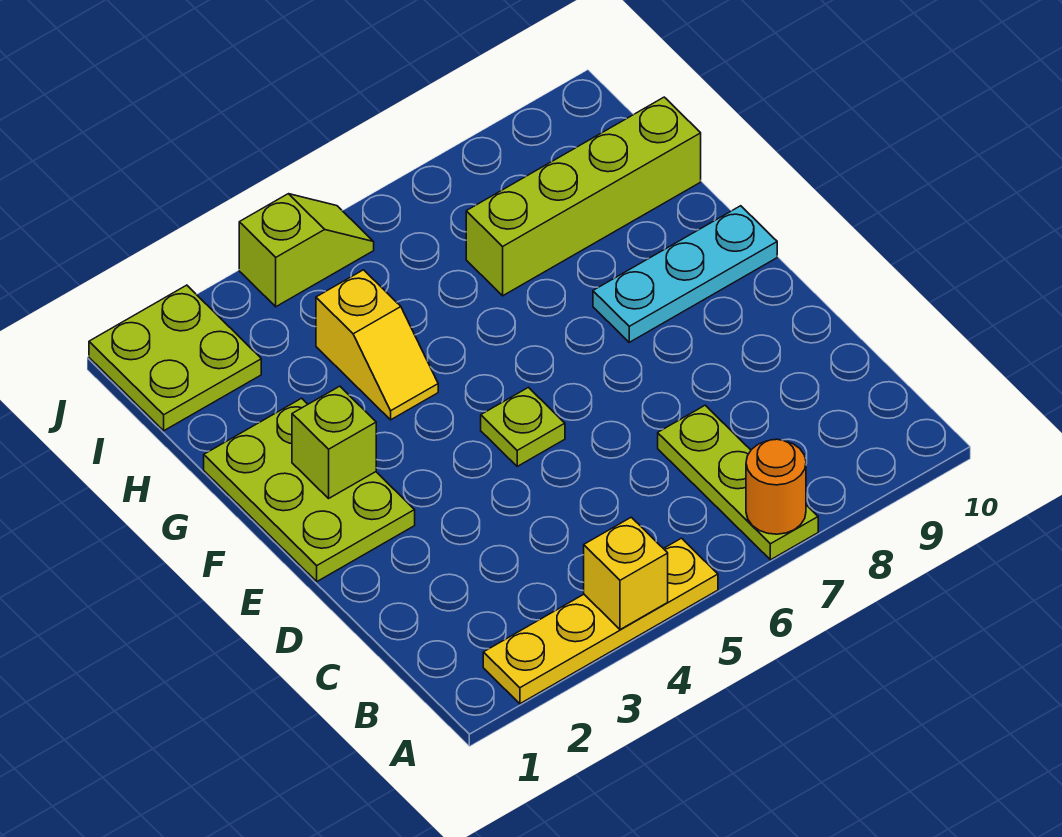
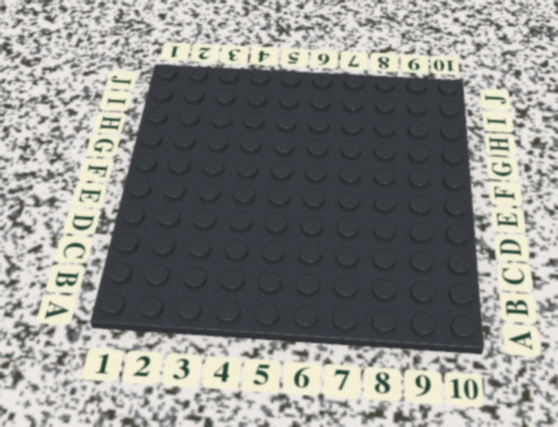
none -> yellow plate A2:A5 level 1
none -> lime plate A7:C7 level 1
none -> lime plate E1:G2 level 1

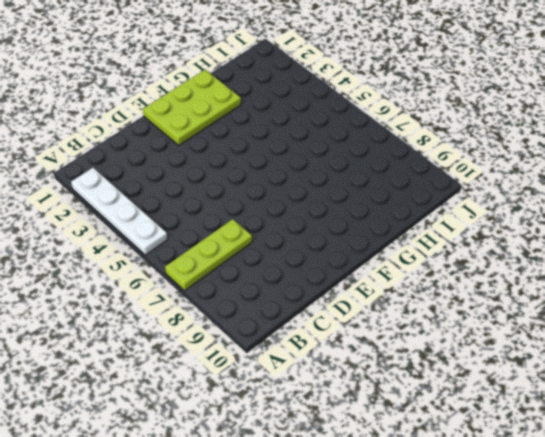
white plate A2:A5 level 1 -> yellow plate A2:A5 level 1
none -> lime plate E5 level 1
none -> cyan plate F8:F10 level 1
none -> yellow slope G4:H4 level 1 top H

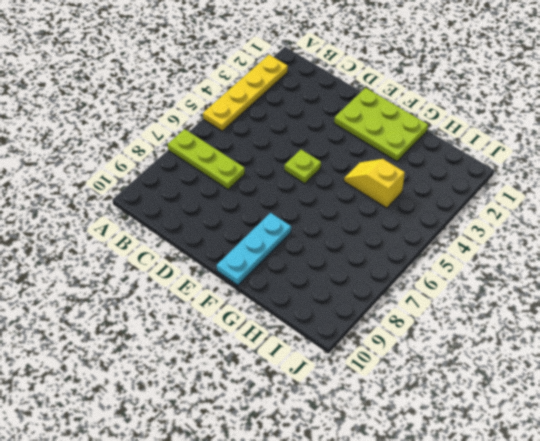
none -> lime brick H7:H10 level 1
none -> lime plate I1:J2 level 1
none -> lime slope J4:J5 level 1 top 4

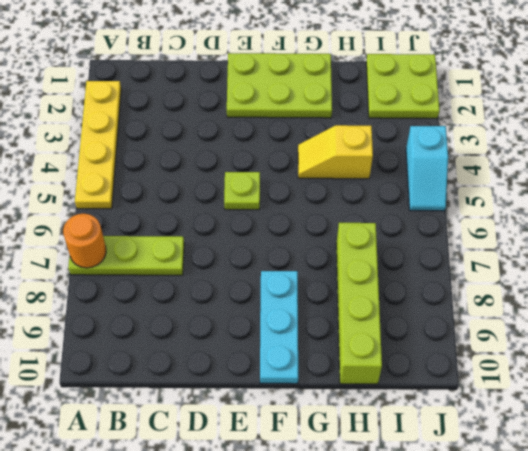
cyan slope J4:J5 level 1 top 4 -> lime slope J4:J5 level 1 top 4
none -> yellow brick A4 level 2
none -> lime brick F2 level 2

